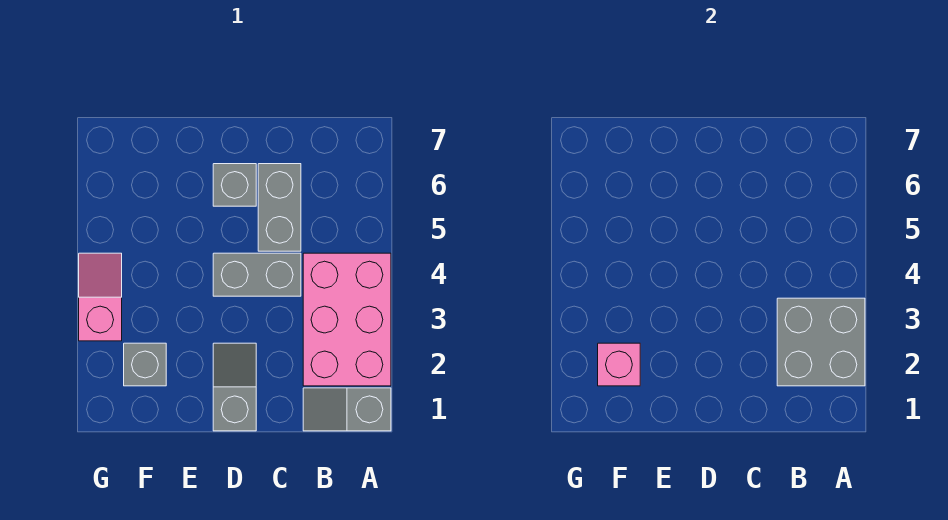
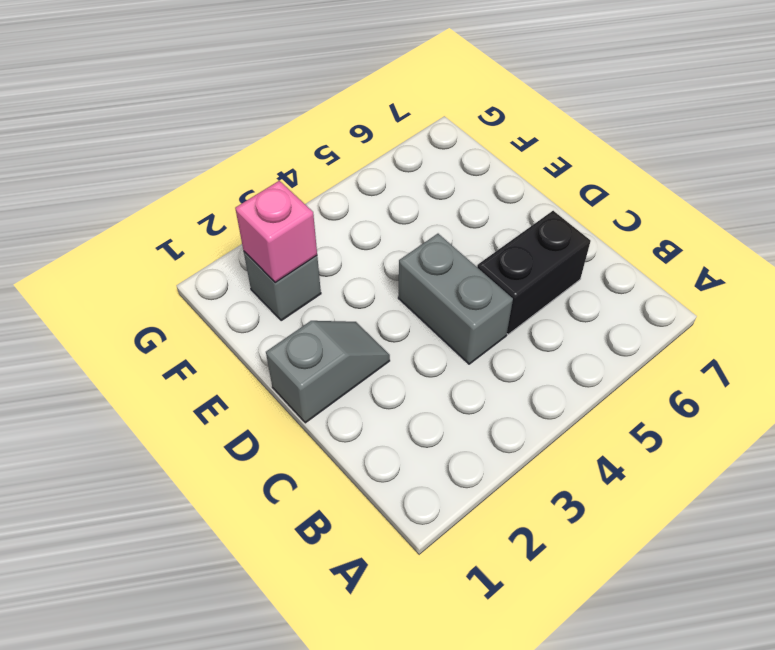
black brick C5:C6 level 1 -> grey brick C5:C6 level 1
none -> grey slope A1:B1 level 1 top A
none -> pink brick A2:B4 level 1

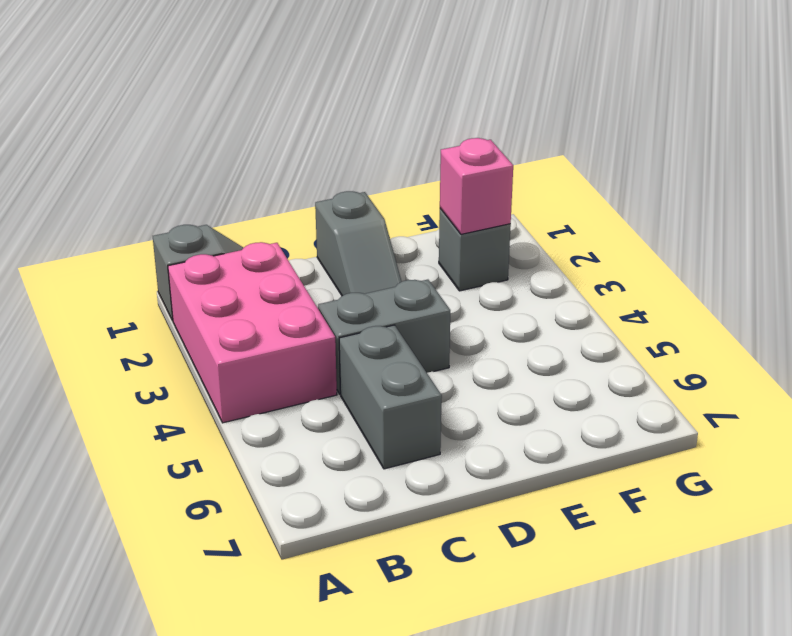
none -> grey brick D6 level 1
none -> pink slope G3:G4 level 1 top 3

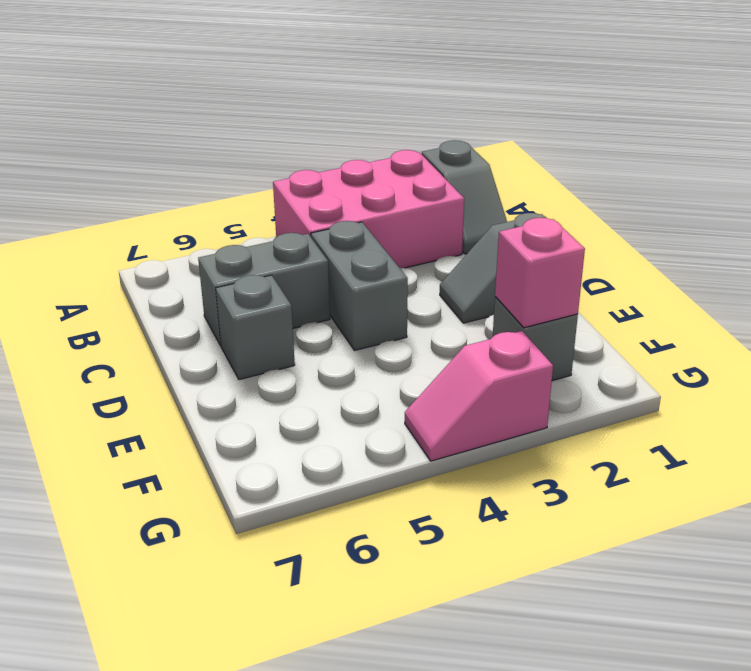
none -> grey brick A2:B3 level 2

